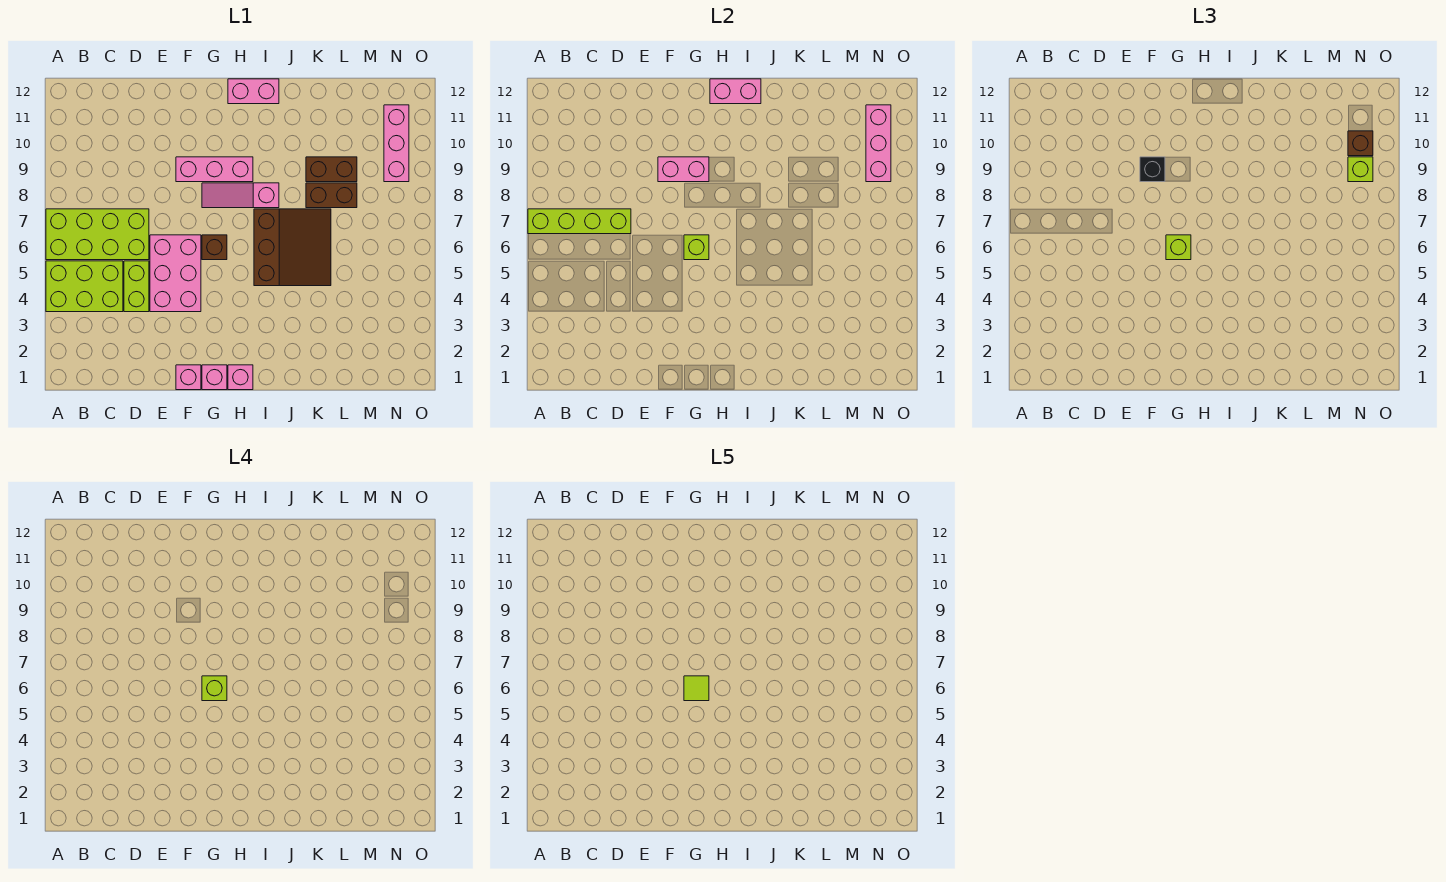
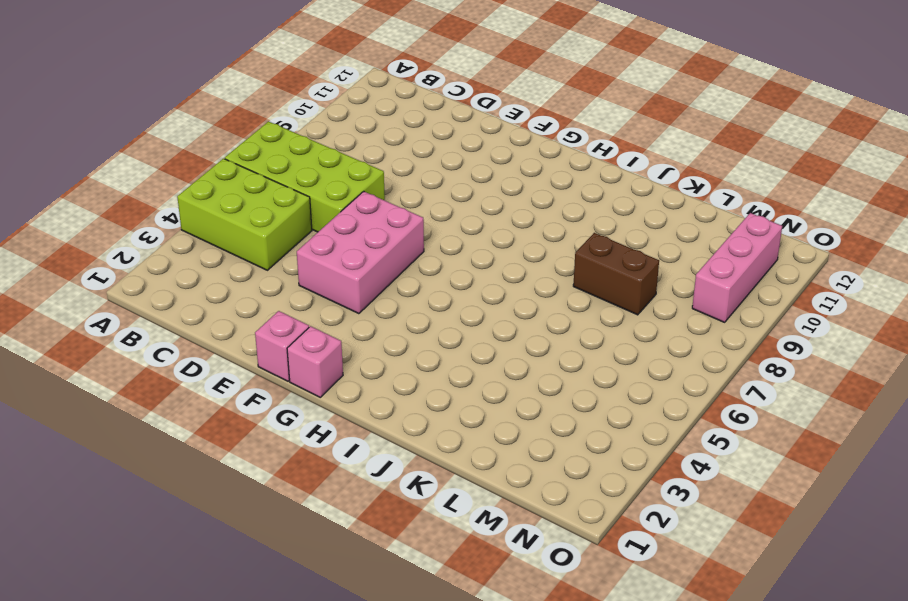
none -> lime brick D4:D5 level 1
none -> pink brick F9:H9 level 1
none -> brown brick G6 level 1

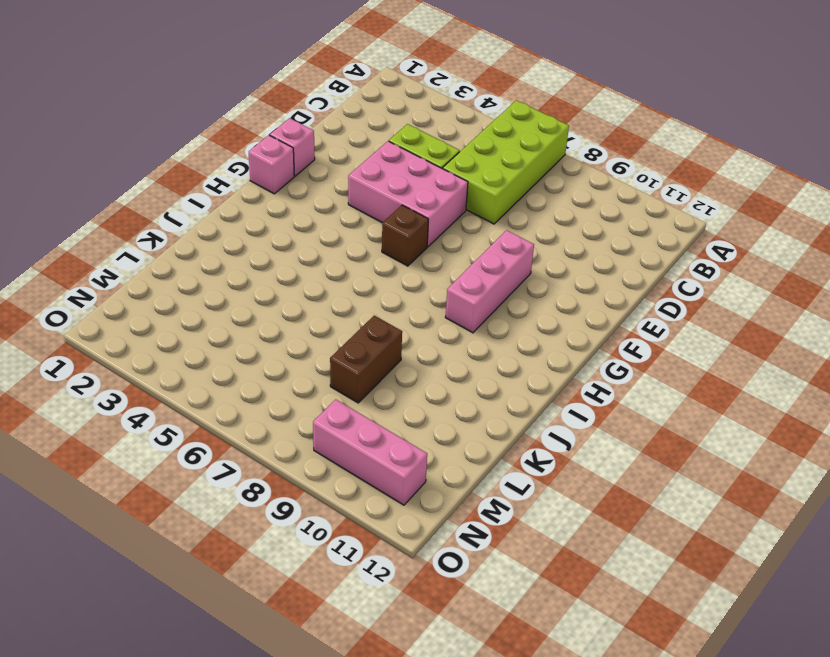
none -> lime brick A4:C5 level 1
none -> pink slope G8:I8 level 1 top I
none -> pink brick H1 level 1

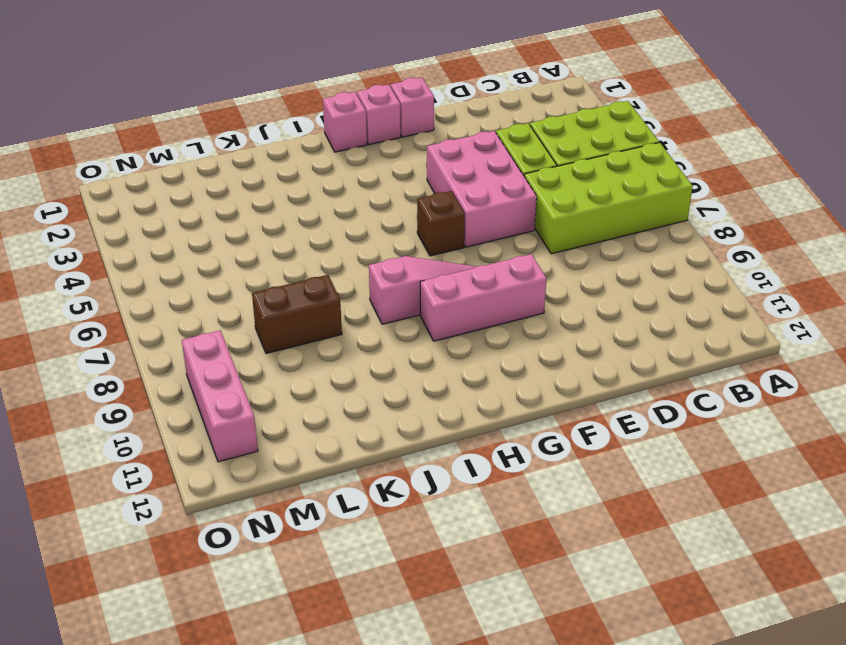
none -> pink brick H12:I12 level 1
none -> brown slope I5:K7 level 1 top I
none -> brown brick K9:L9 level 1

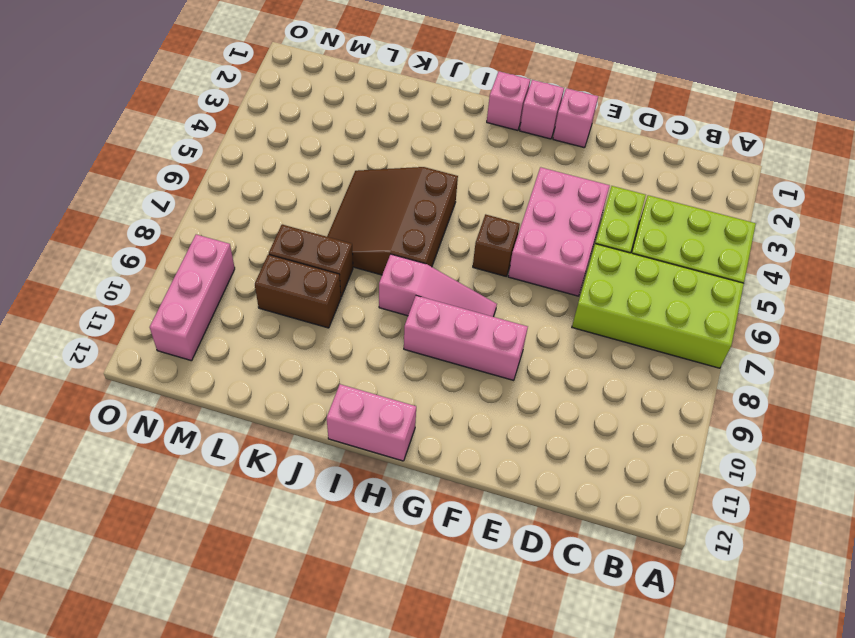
none -> lime brick A7:D7 level 2
none -> pink brick F9:G9 level 2
none -> lime brick G6 level 2

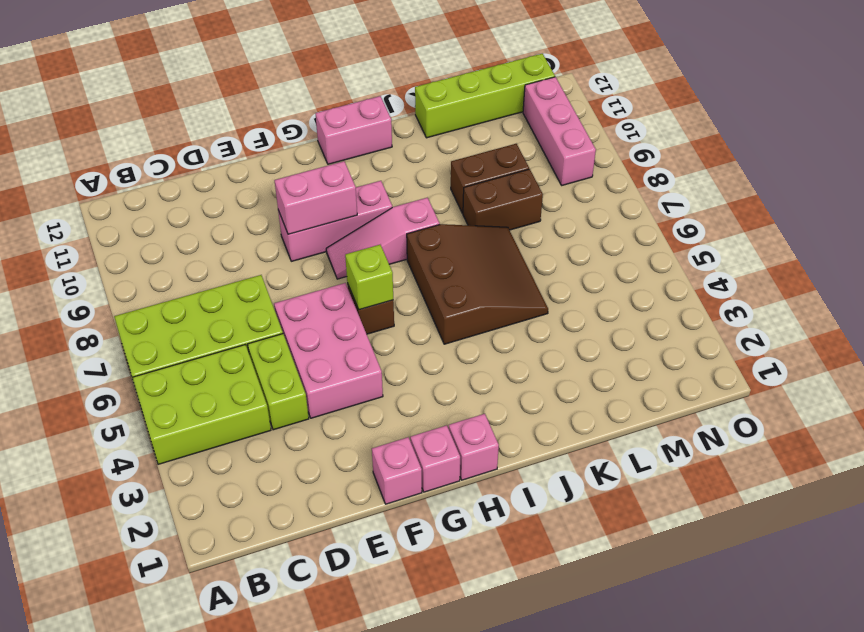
lime brick K12:N12 level 1 -> lime brick A7:D7 level 2
none -> pink brick H12:I12 level 2
none -> pink brick N9:N11 level 2
none -> black brick F9 level 3

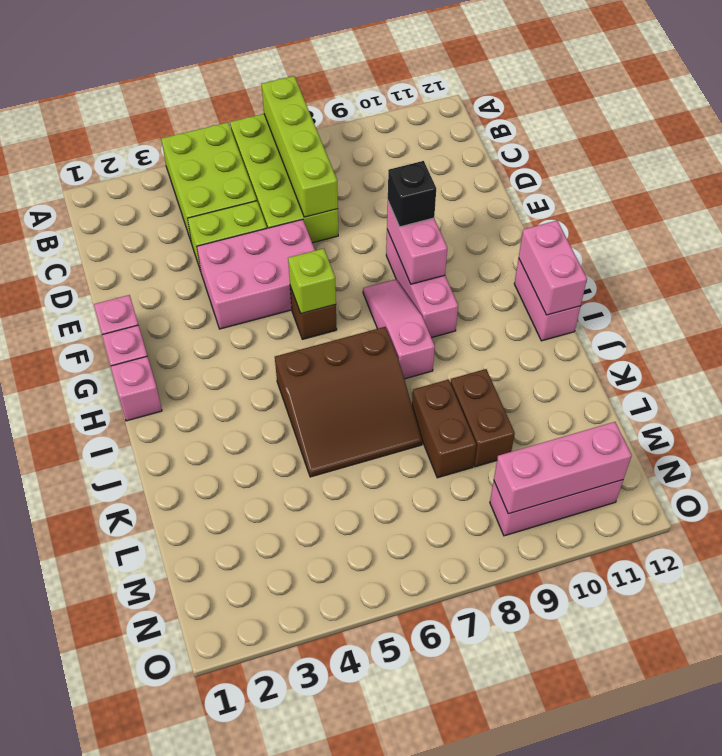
none -> lime brick G6 level 3
none -> lime brick N9 level 3
none -> brown brick N10 level 3

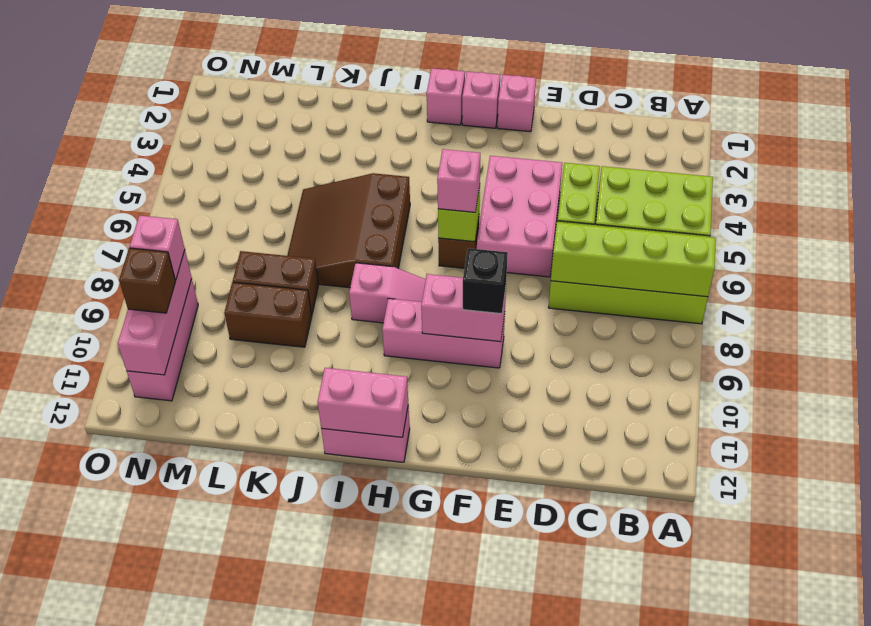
pink brick G6 level 3 -> lime brick G6 level 3
pink brick N9 level 3 -> lime brick N9 level 3
none -> lime brick G6 level 4
none -> lime tile G6 level 5

